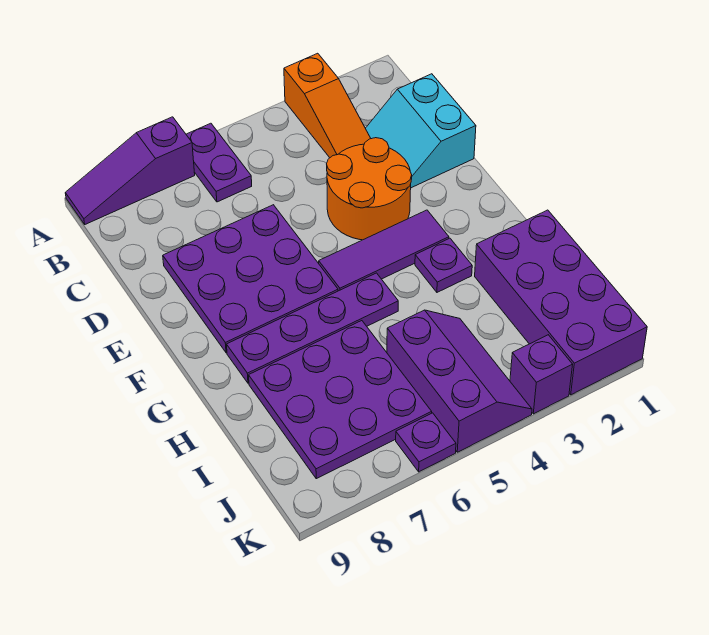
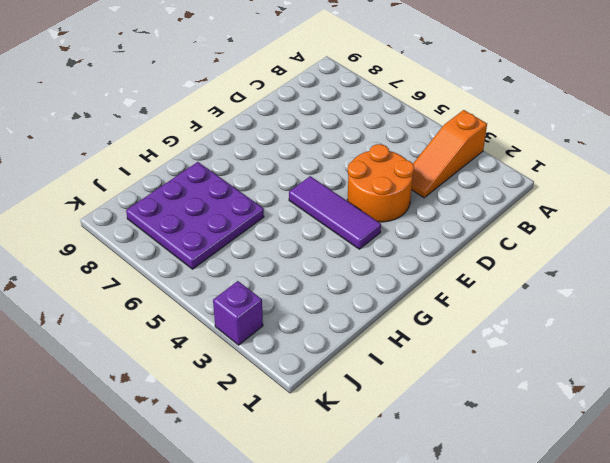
none -> purple plate A6:B6 level 1
none -> purple slope A7:A9 level 1 top 7
none -> cyan slope C1:D2 level 1 top 1

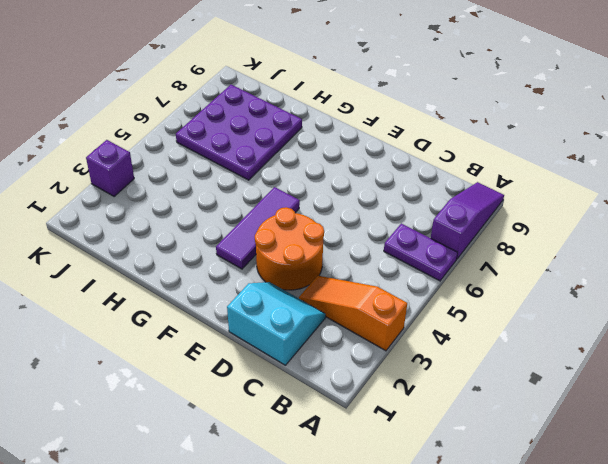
none -> purple plate D6:F8 level 1
none -> purple plate G3 level 1
none -> purple plate G5:G8 level 1

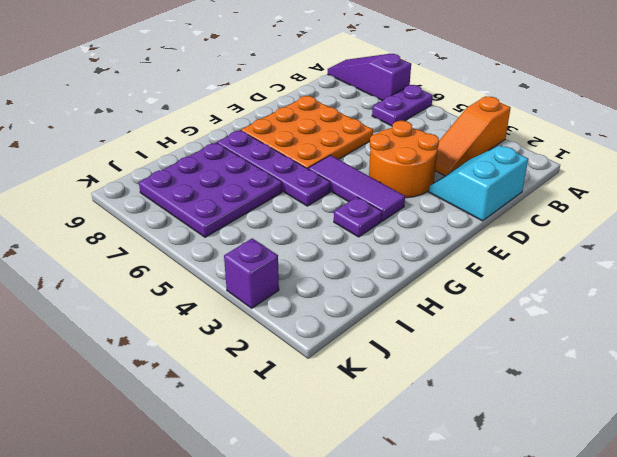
orange plate D6:F8 level 1 -> purple plate D6:F8 level 1
none -> purple brick H1:K2 level 1
none -> purple slope I4:K5 level 1 top 5
none -> purple plate K6 level 1

